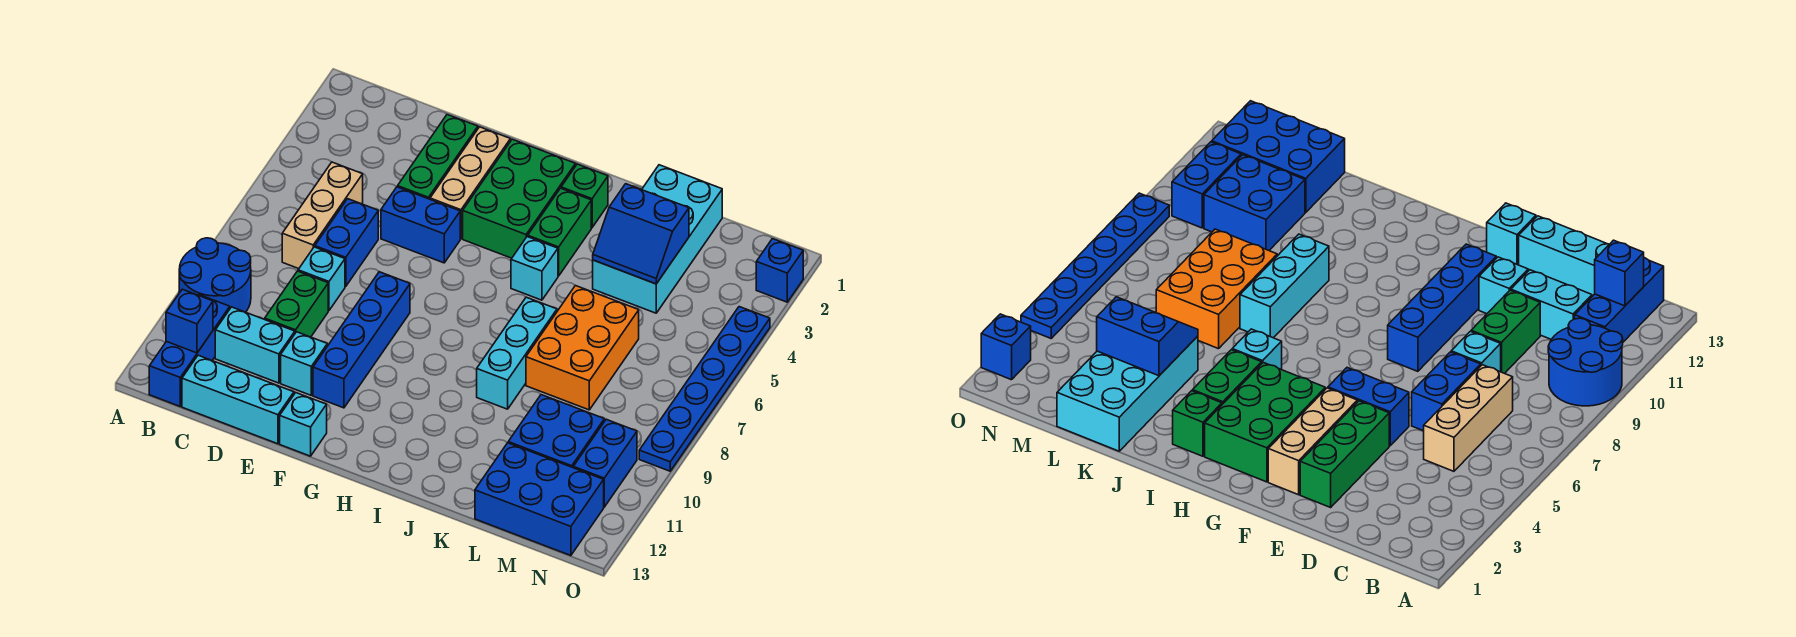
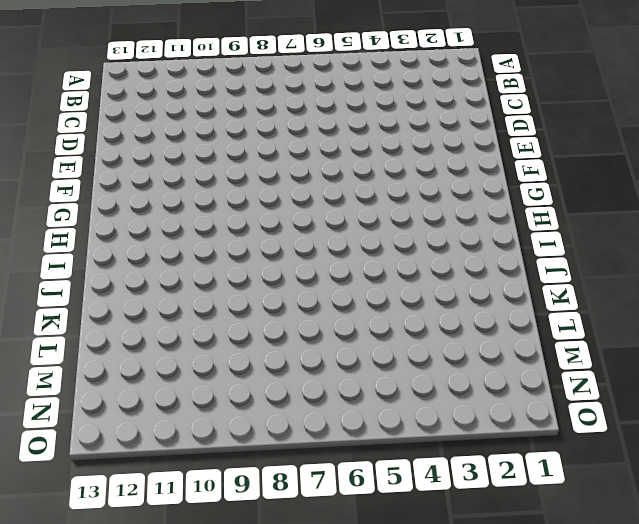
none -> blue round brick A9:B10 level 1
none -> blue brick B11:B13 level 1
none -> tan brick C5:C7 level 1

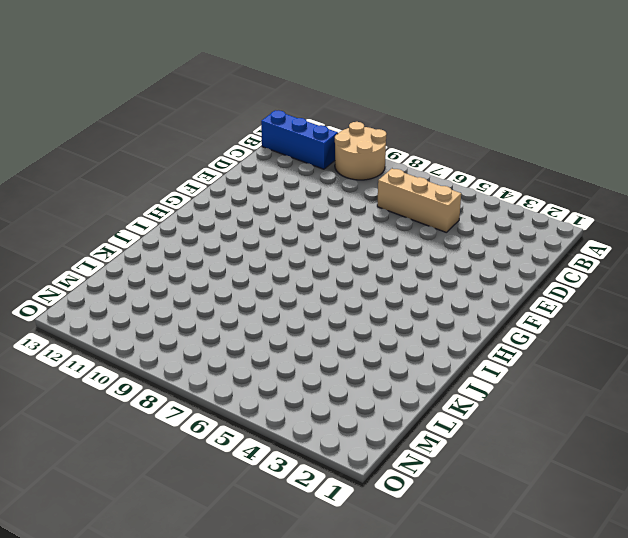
tan round brick A9:B10 level 1 -> blue round brick A9:B10 level 1
none -> cyan brick C11:D11 level 1
none -> cyan brick C13:E13 level 1
none -> blue brick D6:D7 level 1

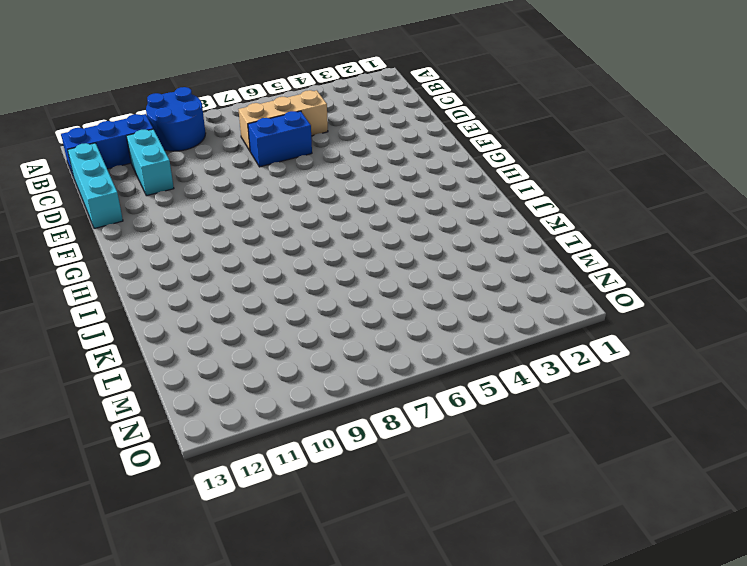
none -> cyan brick D8 level 1
none -> green brick D9:D10 level 1
none -> green brick E2:E4 level 1

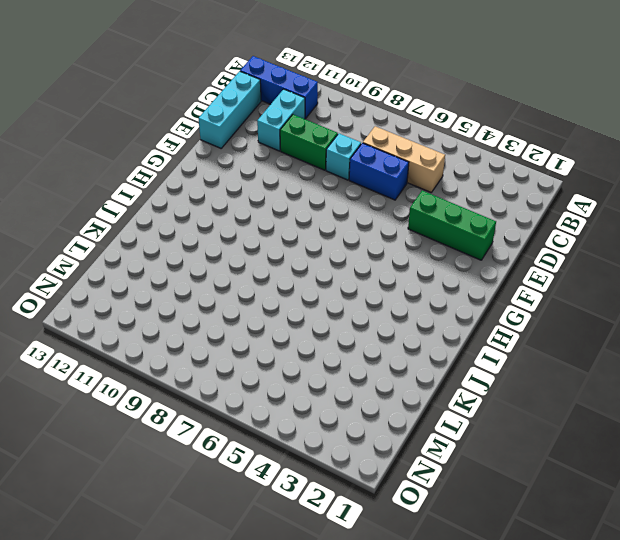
none -> blue round brick A9:B10 level 1
none -> blue brick E5:F5 level 1
none -> cyan brick E11 level 1

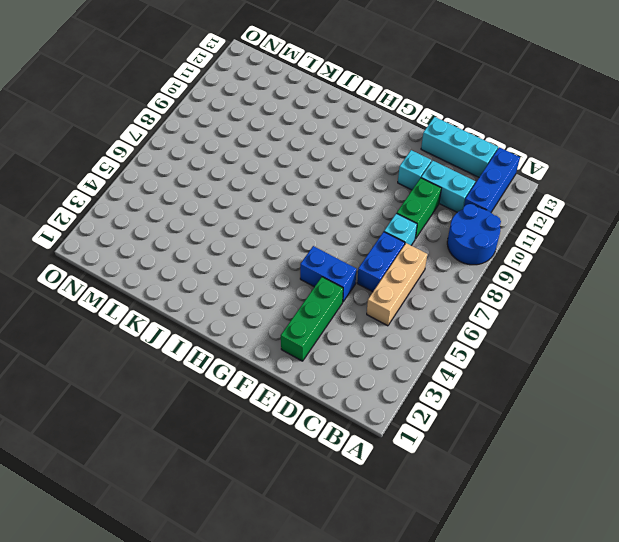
none -> tan brick F2:F4 level 1
none -> blue brick F8:F11 level 1
none -> cyan brick F13 level 1

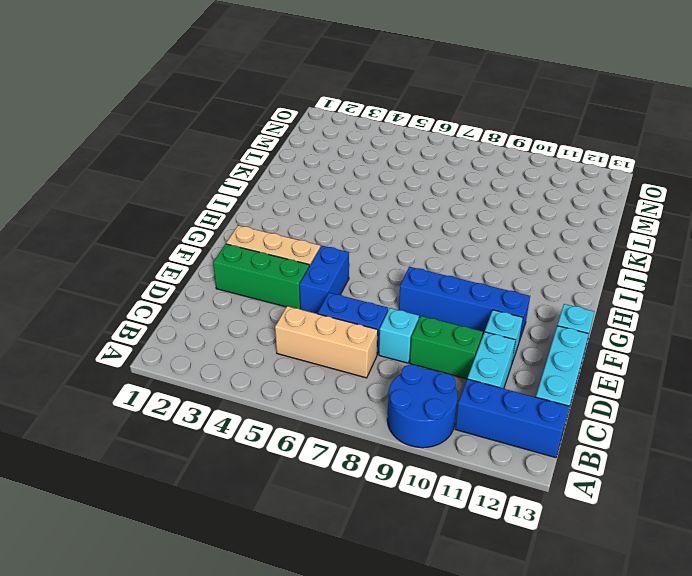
none -> green brick G2:H4 level 1
none -> green brick I2 level 1
none -> green brick I3:I4 level 1

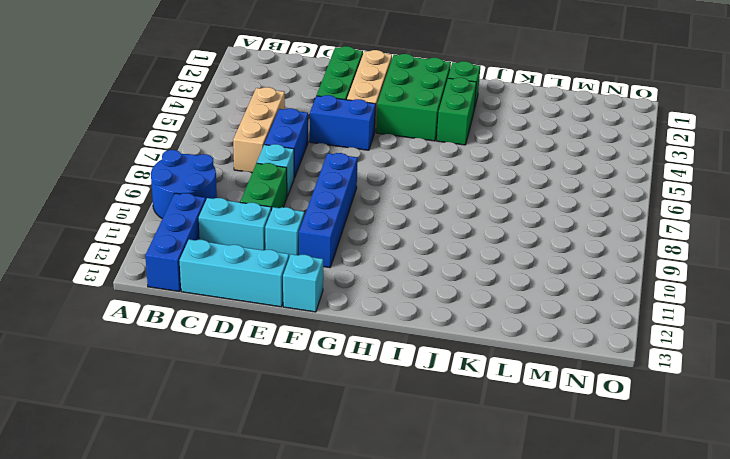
none -> cyan brick I5 level 1
none -> cyan brick J7:J9 level 1
none -> cyan brick K1:L4 level 1

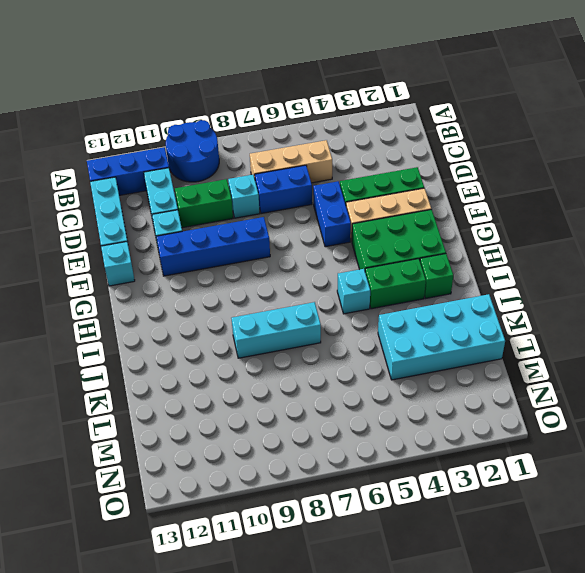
none -> orange brick K6:L8 level 1
none -> blue brick L10:M11 level 1
none -> blue brick L12:N13 level 1

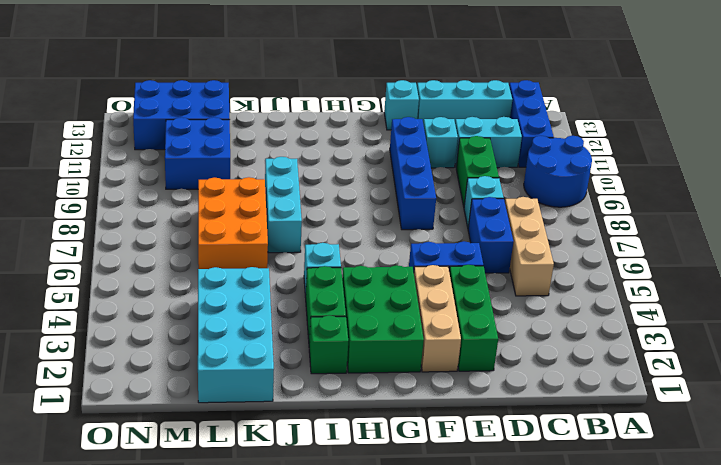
none -> blue brick N10:N11 level 1
none -> blue brick O2 level 1
none -> blue plate O4:O9 level 1

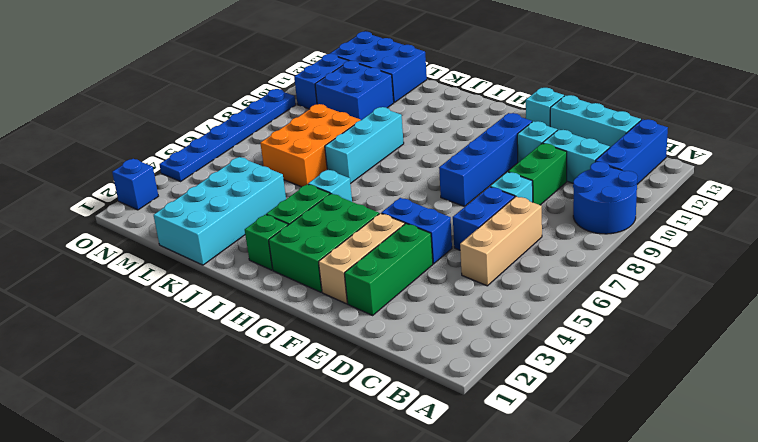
none -> blue brick B12 level 2
none -> blue slope K3:L4 level 2 top 3

